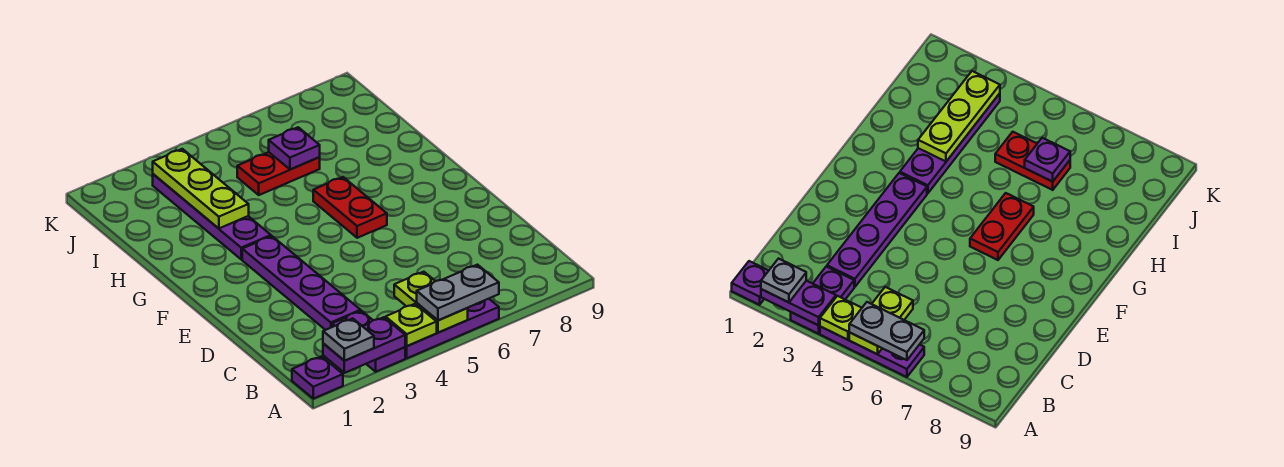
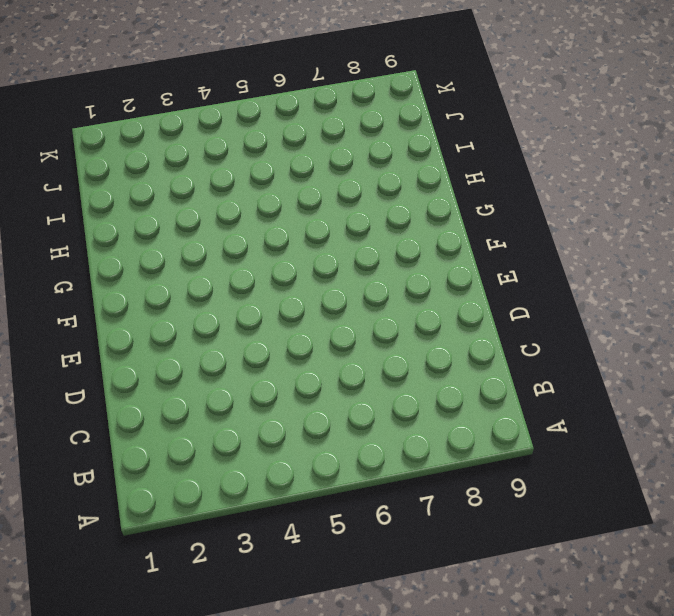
none -> purple plate A1 level 1
none -> purple plate A3:B3 level 1
none -> purple plate A4:A6 level 1

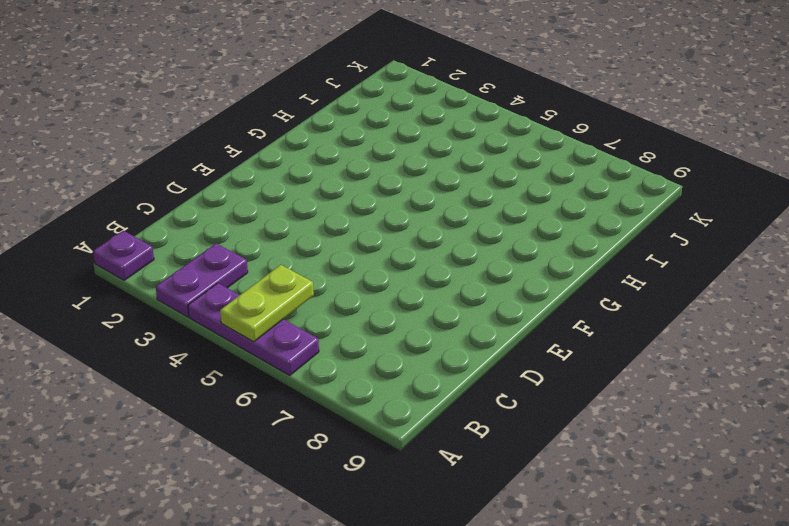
none -> purple plate C3:F3 level 1
none -> red plate F6:G6 level 1
none -> purple plate G3:J3 level 1

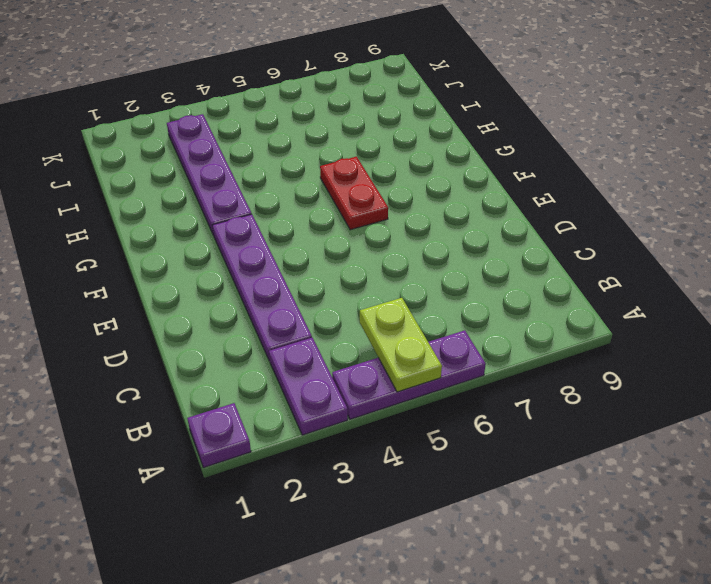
none -> red plate I5:I6 level 1
none -> purple plate A2:A3 level 2
none -> lime plate A4 level 2

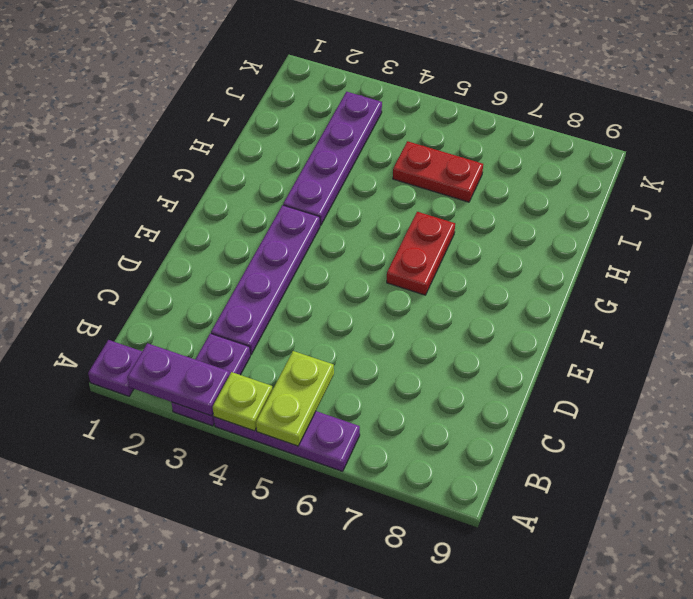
none -> lime plate H3:J3 level 2
none -> purple plate I6 level 2
none -> grey plate A2 level 3

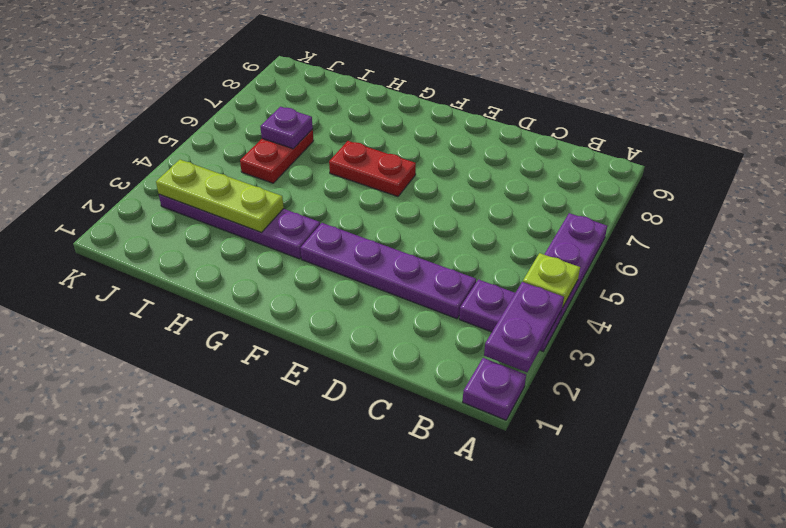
none -> lime plate A5:B5 level 2
none -> grey plate A2 level 3
none -> grey plate A5:A6 level 3

